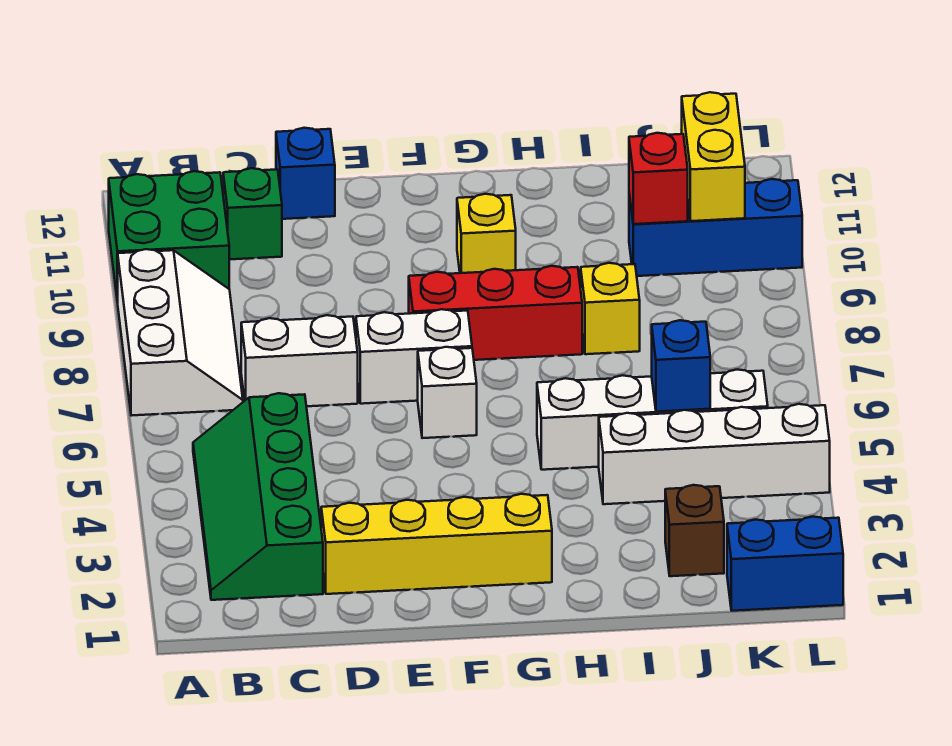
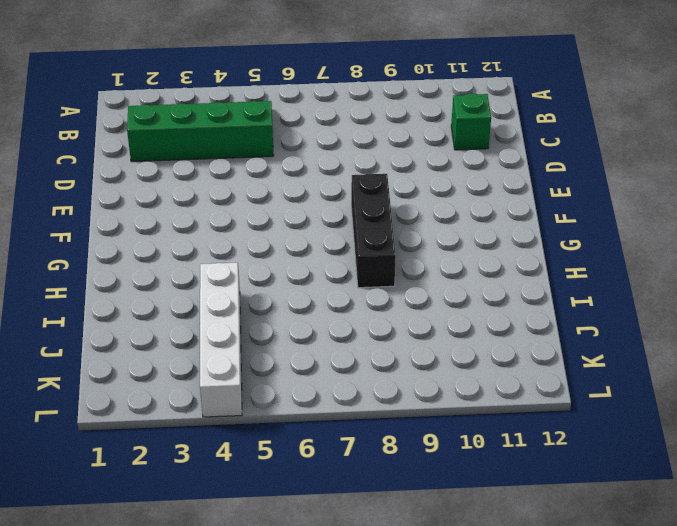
black brick F8:H8 level 1 -> red brick F8:H8 level 1
none -> white slope A7:B9 level 1 top A
none -> green brick A10:B11 level 1
none -> white brick C7:D7 level 1

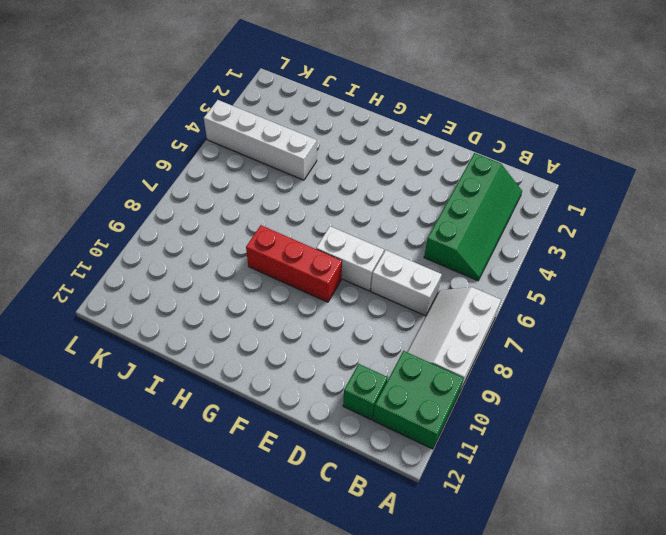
none -> yellow brick D2:G2 level 1
none -> blue brick D12 level 1
none -> white brick F6 level 1

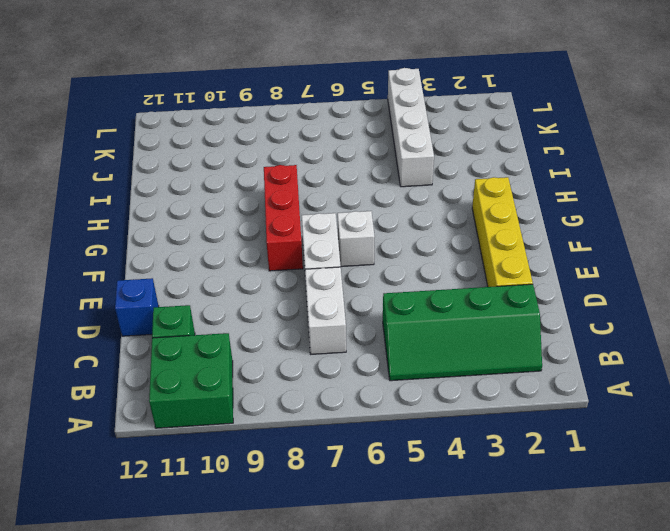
none -> white slope A7:B9 level 1 top A
none -> yellow brick G10 level 1
none -> white brick H5:K5 level 1

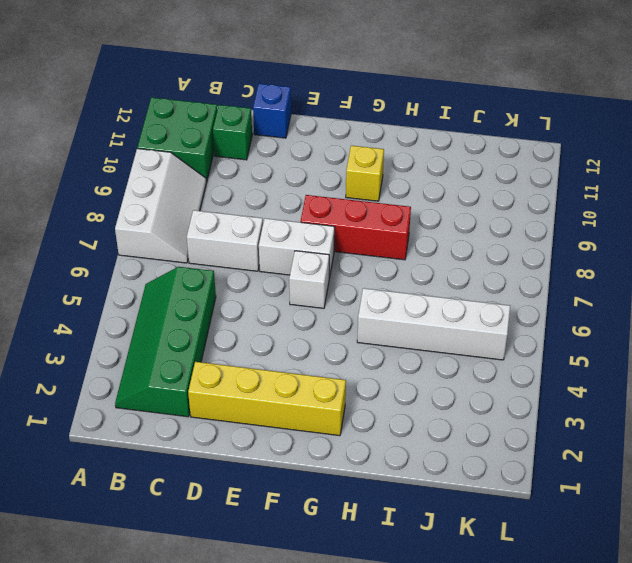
none -> white brick I4:L4 level 1
none -> yellow brick I8 level 1
none -> brown brick J2 level 1

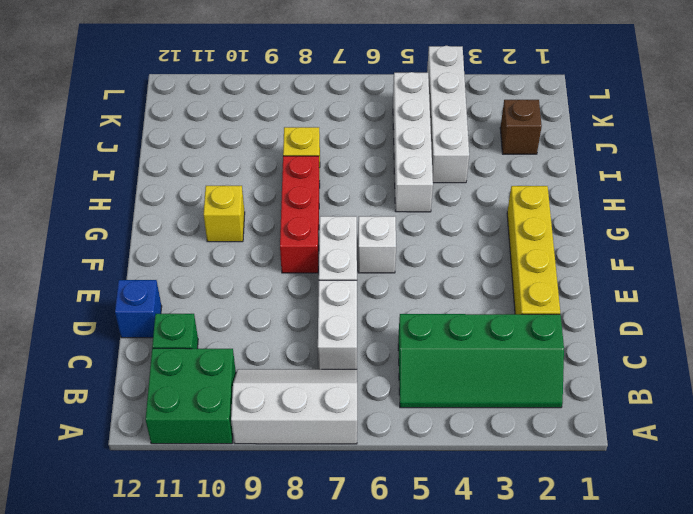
none -> blue brick J10:L10 level 1
none -> blue brick K1:L1 level 1
none -> blue brick J5 level 2

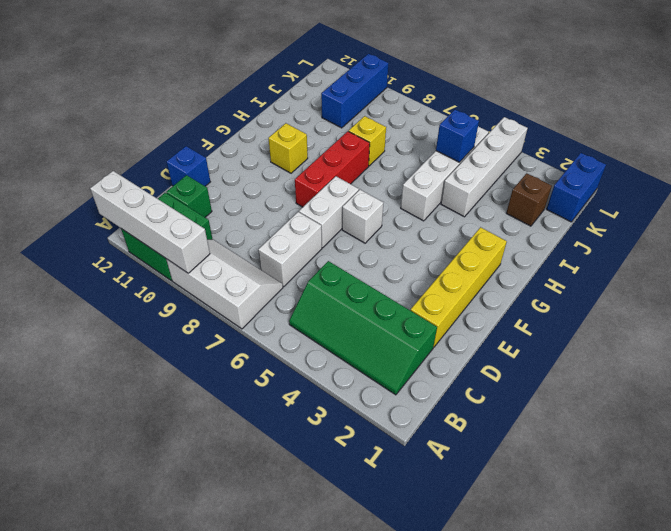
white brick A9:A12 level 2 -> none
none -> red brick J10 level 2
none -> yellow brick K10:K11 level 2

